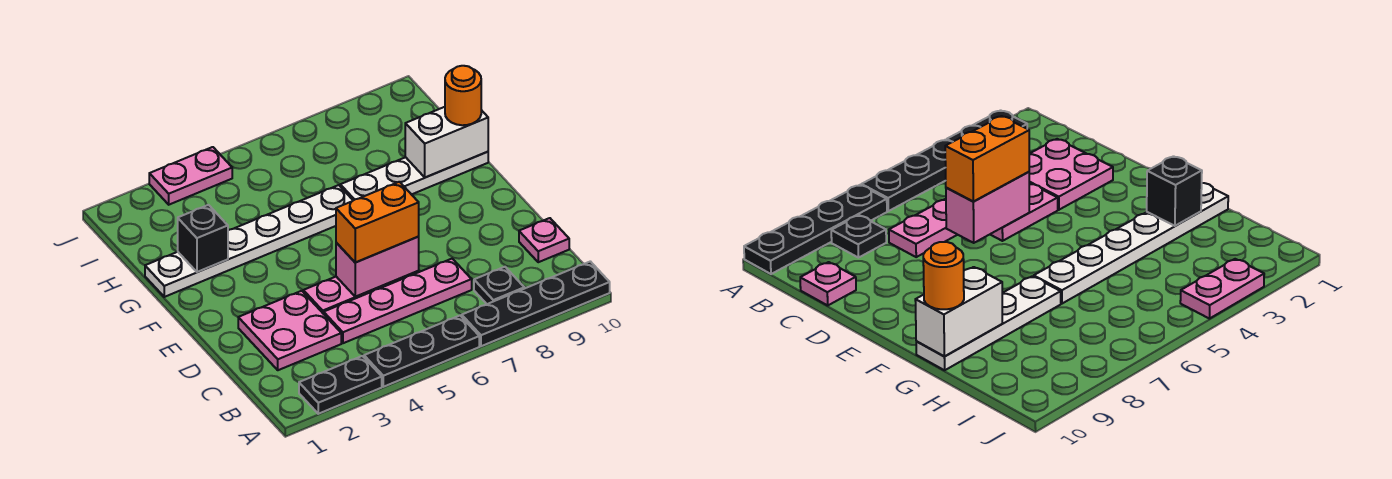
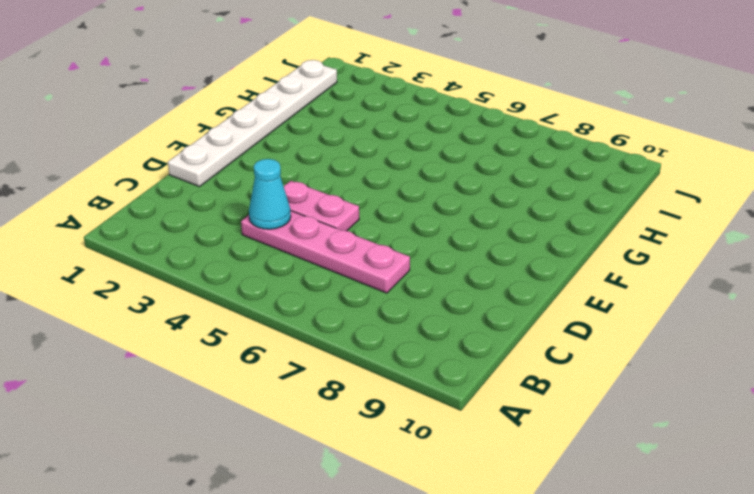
cyan cone C4 level 2 -> none
white plate D1:I1 level 1 -> white plate G1:G6 level 1
none -> black plate A2:A3 level 1
none -> black plate A4:A6 level 1
none -> black plate A7:A10 level 1

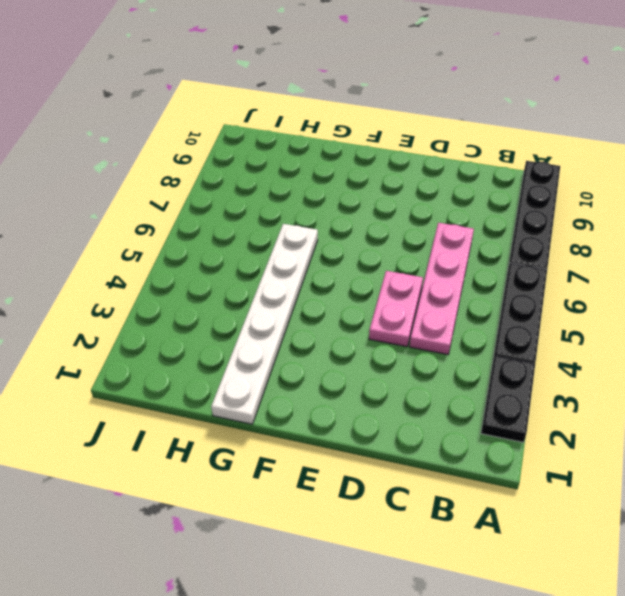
none -> black plate B8 level 1
none -> pink plate C2:D3 level 1
none -> pink plate C10 level 1

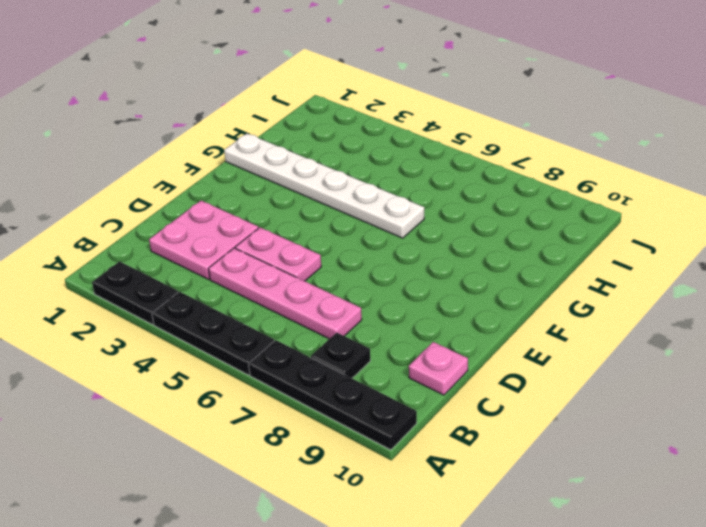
none -> white plate G7:G10 level 1
none -> pink plate J3:J4 level 1
none -> pink brick D5:D6 level 2

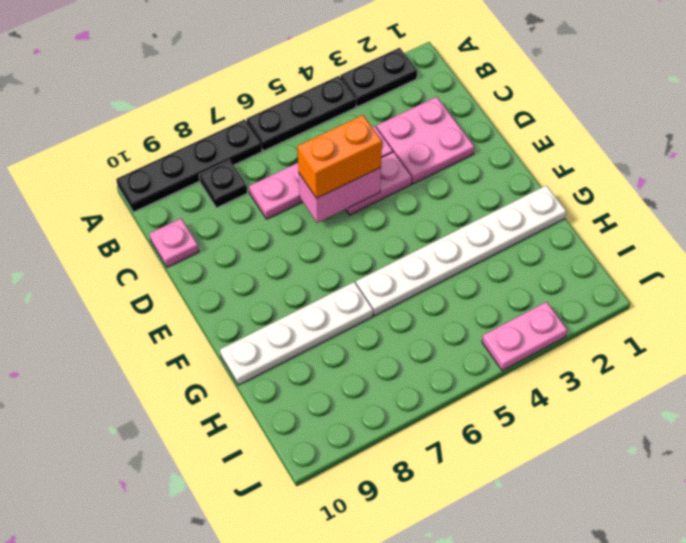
none -> black brick G2 level 2
none -> white brick G9:G10 level 2
none -> orange round brick G10 level 3

